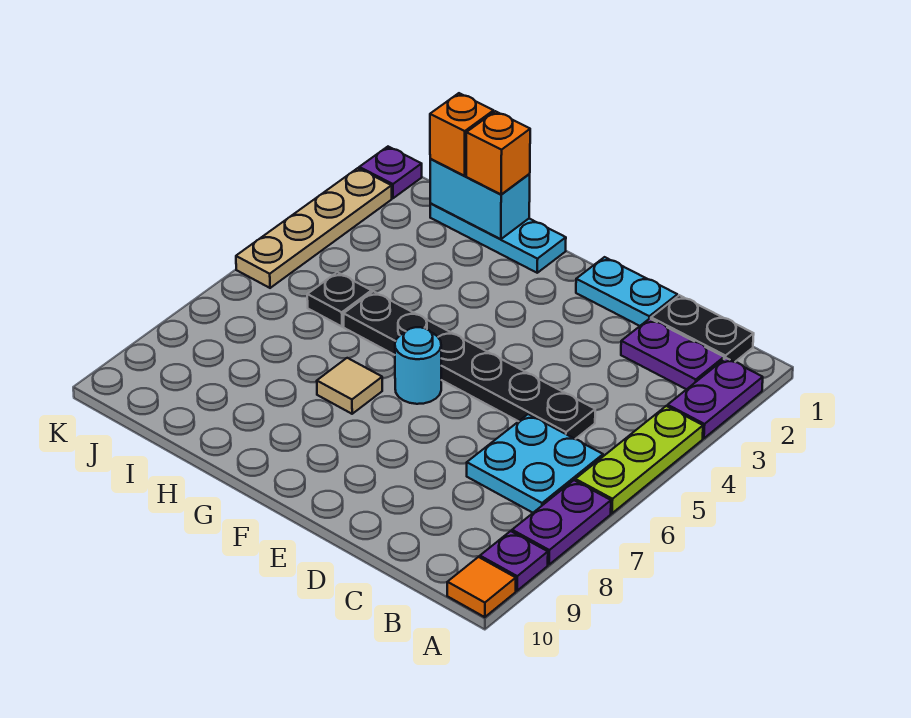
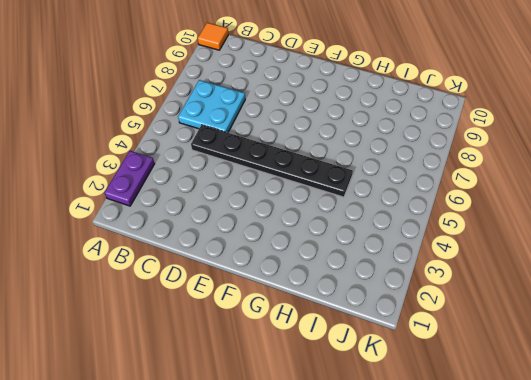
none -> lime plate A4:A6 level 1
none -> purple plate A7:A8 level 1
none -> purple plate A9 level 1

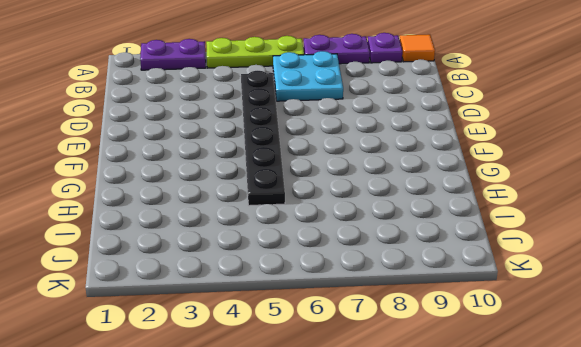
none -> black plate B1:C1 level 1
none -> purple plate B2:C2 level 1
none -> cyan plate D1:E1 level 1

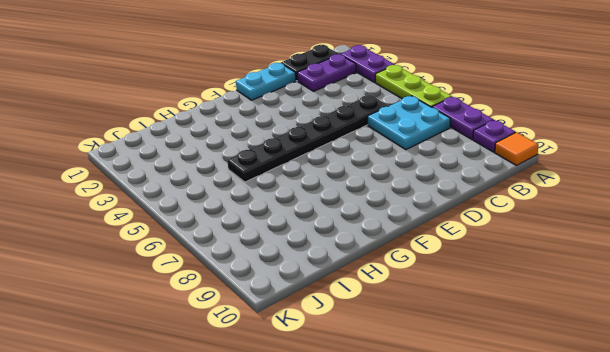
none -> cyan round brick F6 level 1
none -> cyan plate G1:I1 level 1
none -> tan tile G7 level 1

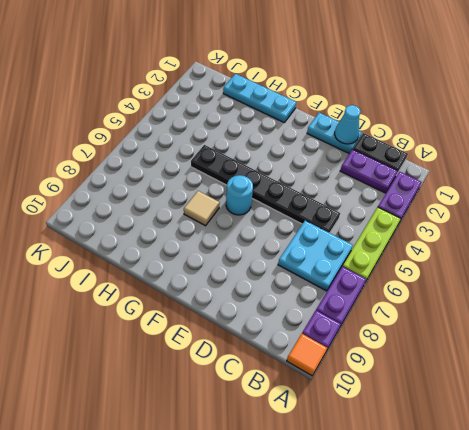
cyan cone D1 level 2 -> none
none -> black plate I5 level 1
none -> purple plate K1 level 1
none -> tan plate K2:K5 level 1

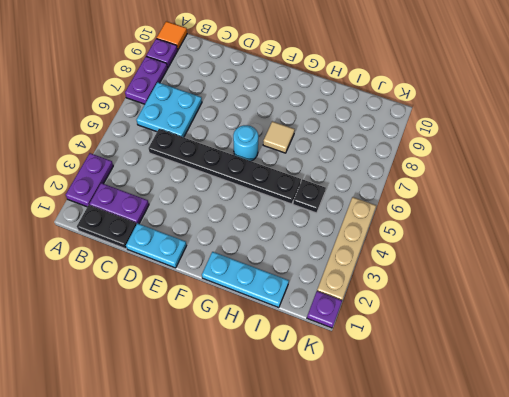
none -> lime plate A4:A6 level 1
none -> cyan brick H1:I1 level 2
none -> orange brick H1 level 3

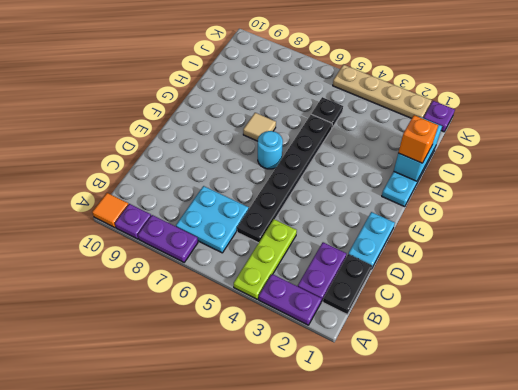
lime plate A4:C4 level 1 -> lime plate A4:A6 level 1
none -> orange brick I1 level 3

